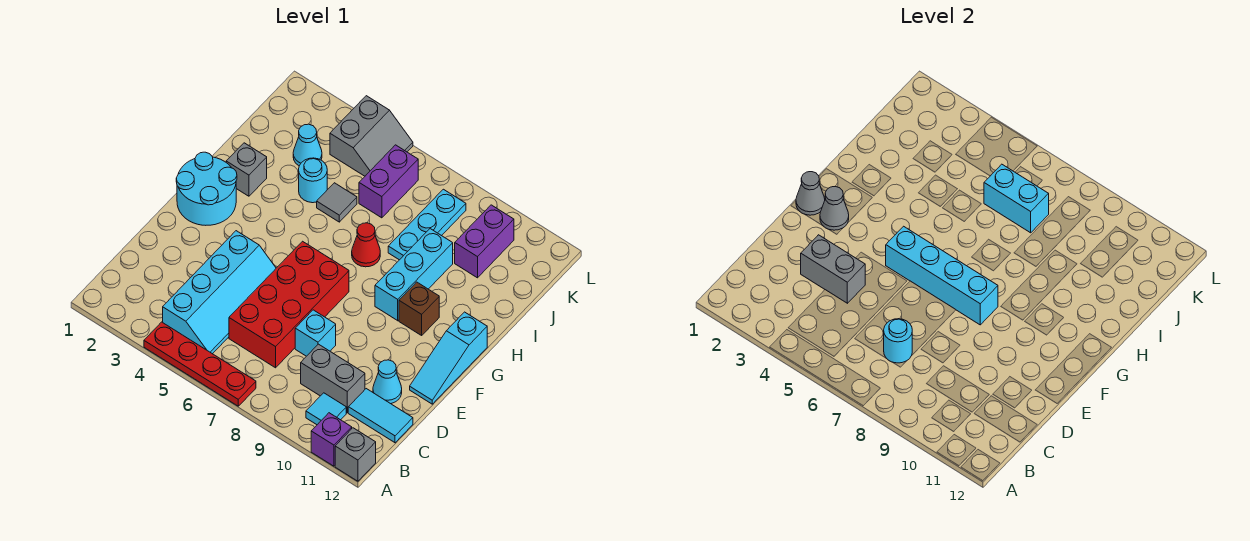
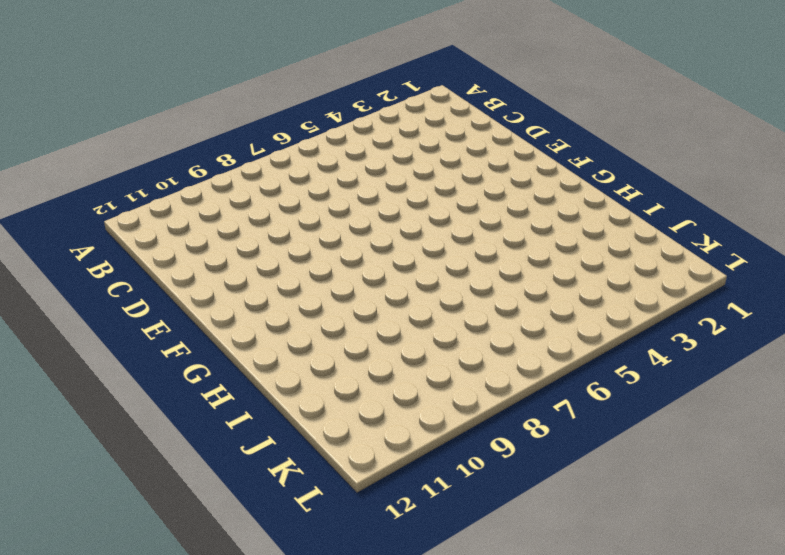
none -> red plate A4:A7 level 1
none -> purple brick A11 level 1
none -> grey brick A12 level 1

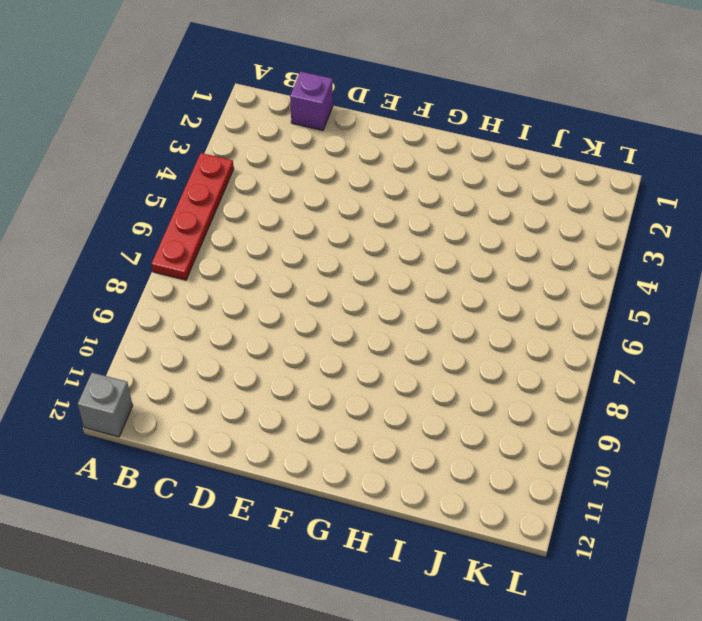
purple brick C1 level 1 -> purple brick A11 level 1
none -> cyan slope B4:E5 level 1 top 4
none -> cyan tile B10 level 1
none -> red brick C6:F7 level 1

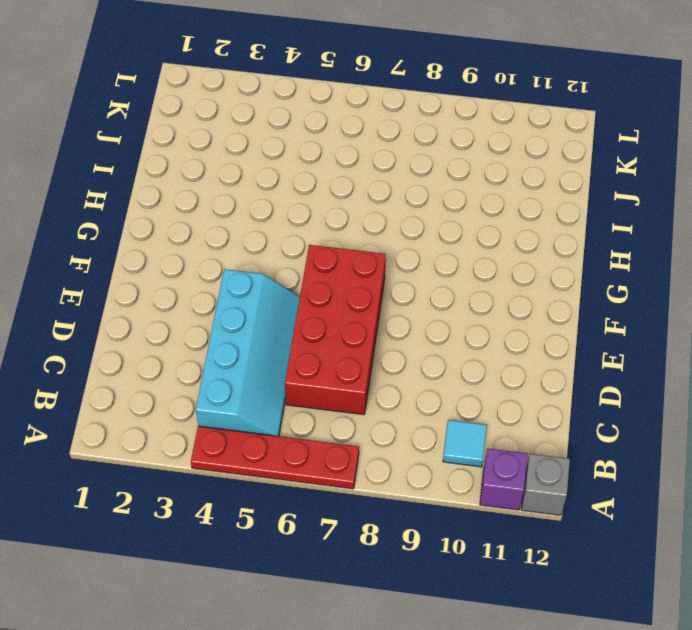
none -> grey brick C9:C10 level 1
none -> cyan tile C11:C12 level 1
none -> cyan brick D8 level 1

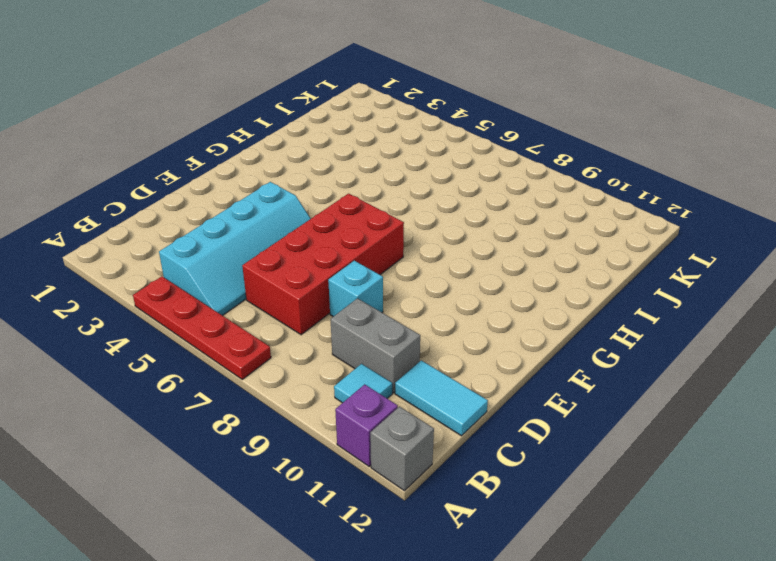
none -> cyan cone D11 level 1
none -> cyan slope E12:G12 level 1 top G
none -> cyan round brick F1:G2 level 1

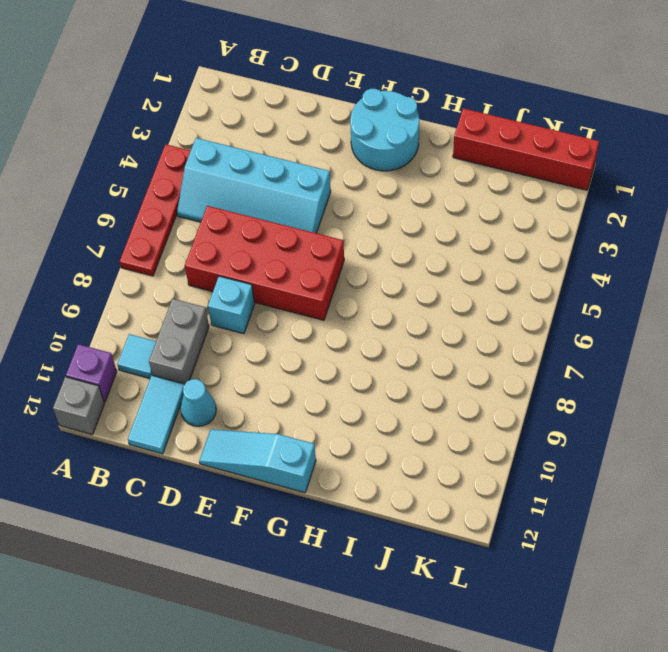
red brick I1:L1 level 1 -> none
none -> cyan brick G9:I9 level 1
none -> brown brick G10 level 1
none -> grey brick H2 level 1

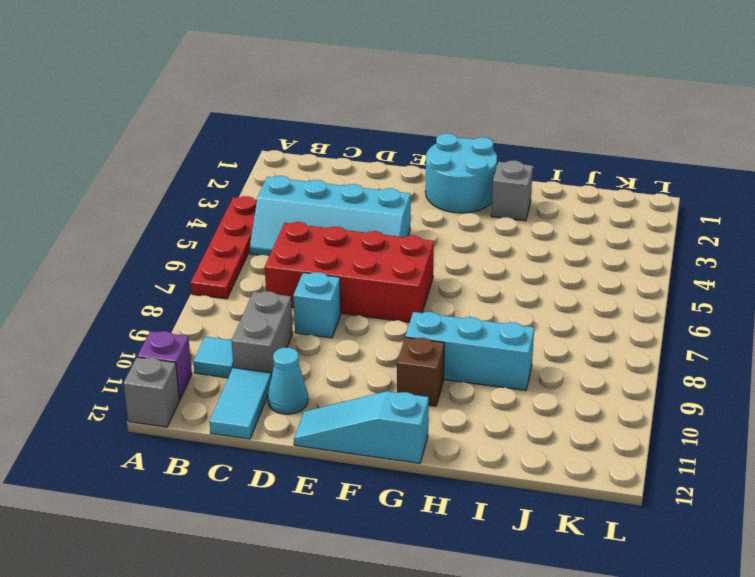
none -> red cone H7 level 1
none -> cyan round brick I4 level 1
none -> grey tile I5 level 1

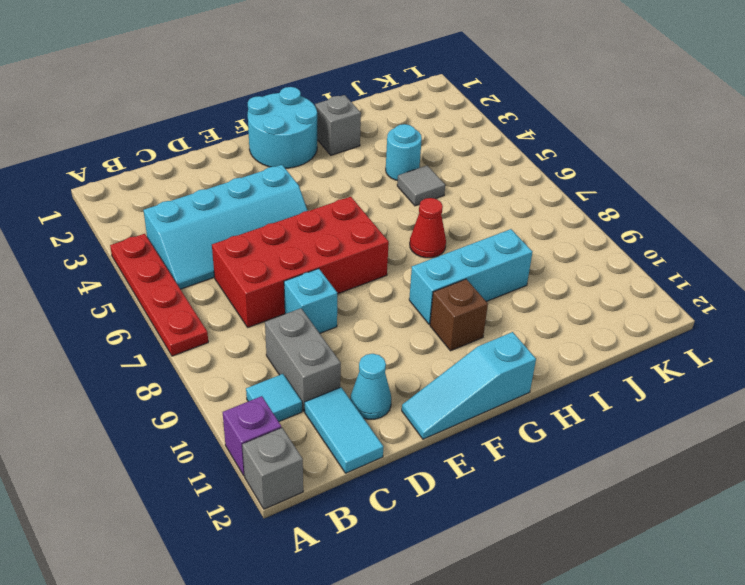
none -> cyan plate I8:K8 level 1
none -> cyan cone J3 level 1
none -> purple brick J6:K6 level 1

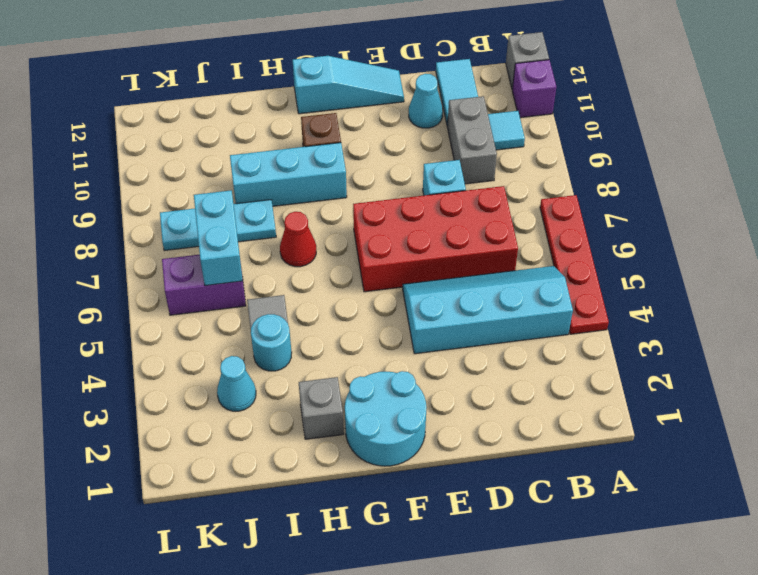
none -> purple brick J10:K10 level 1
none -> grey slope K4:L5 level 1 top 4
none -> cyan round brick C7 level 2

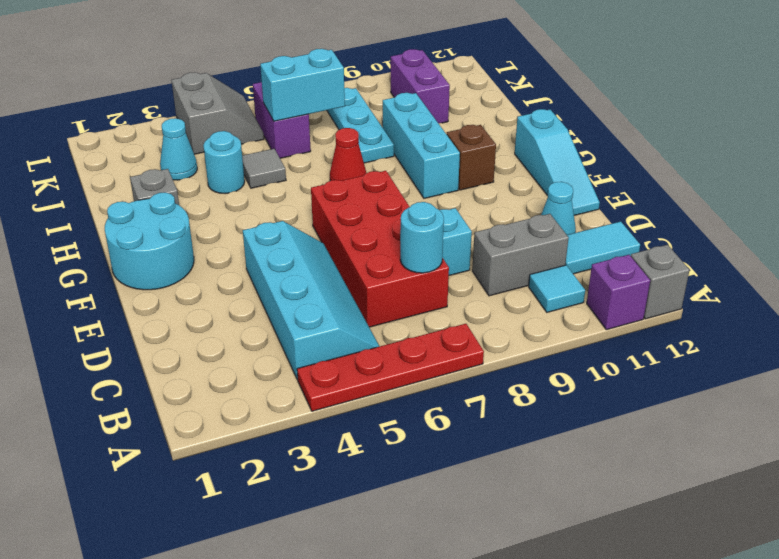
none -> grey brick D3:D4 level 2
none -> grey cone F1 level 2
none -> grey cone F2 level 2

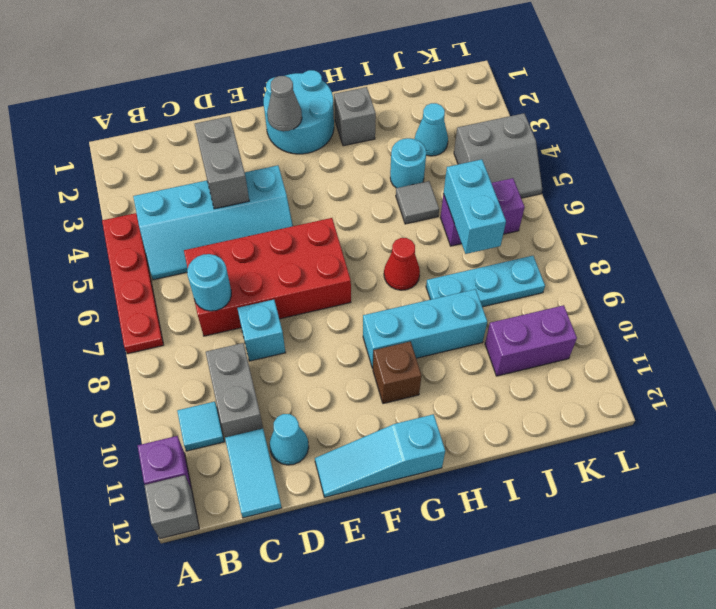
none -> grey cone F1 level 2
none -> cyan brick F5:F8 level 2

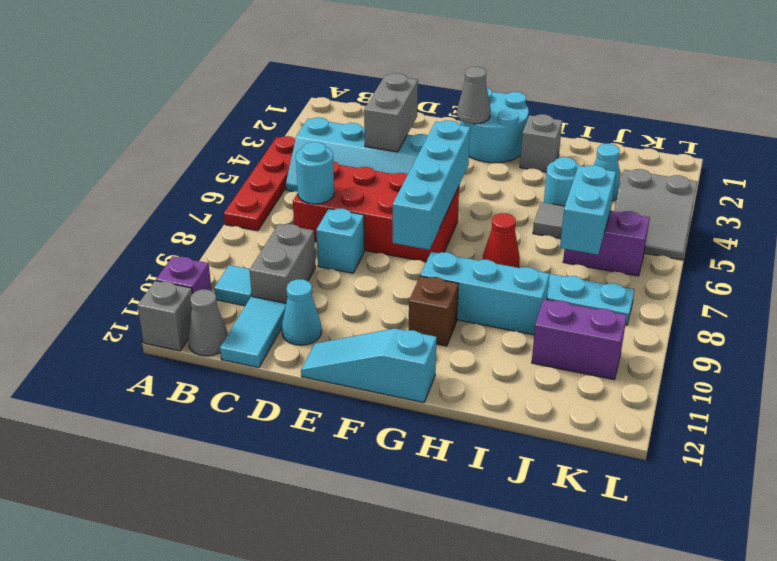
grey cone B12 level 1 -> grey cone F1 level 2

